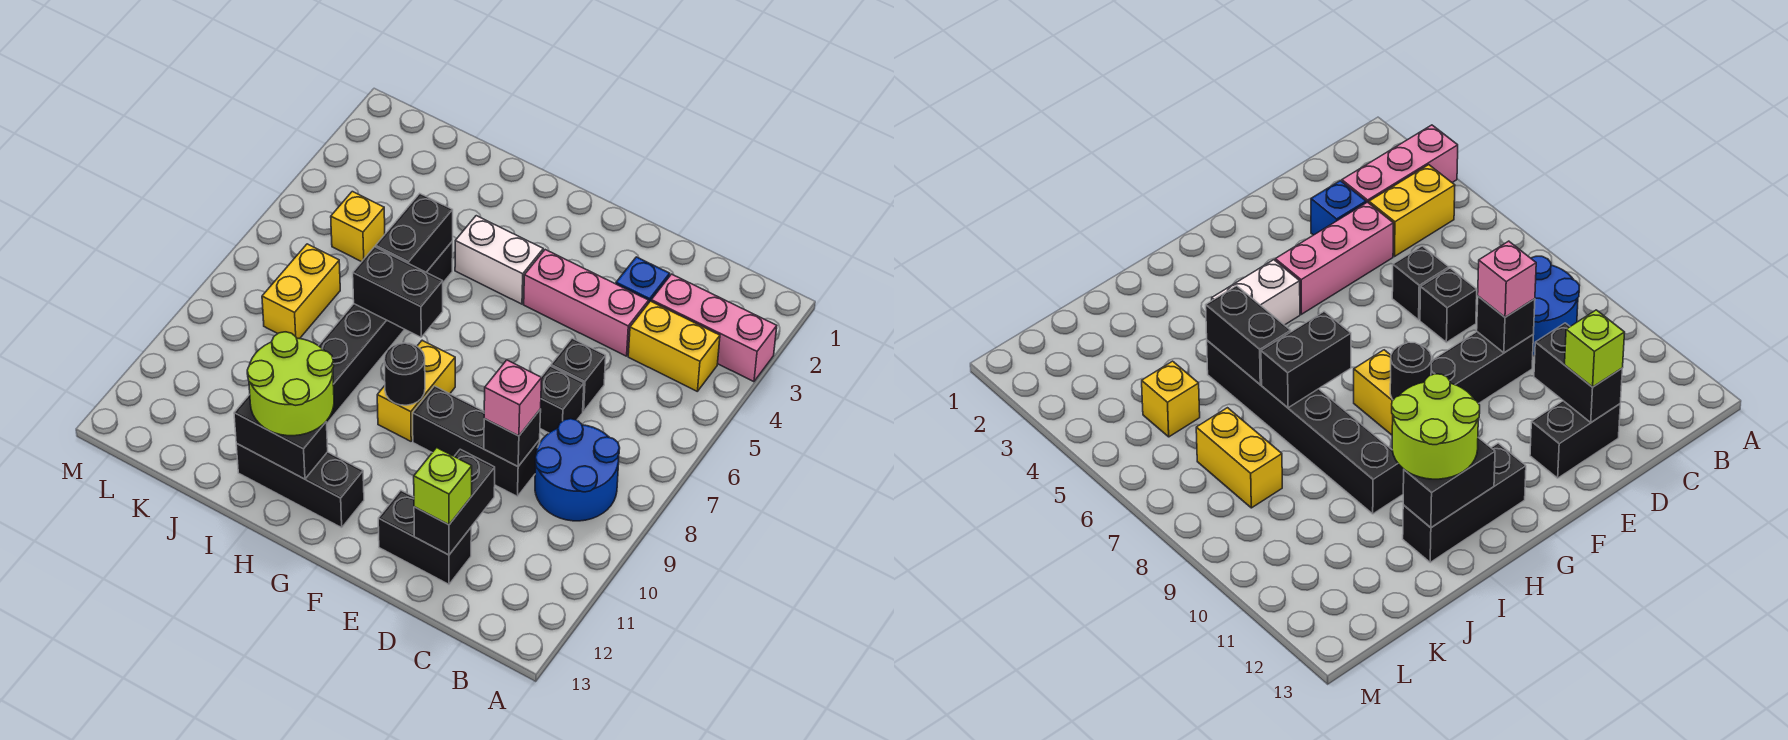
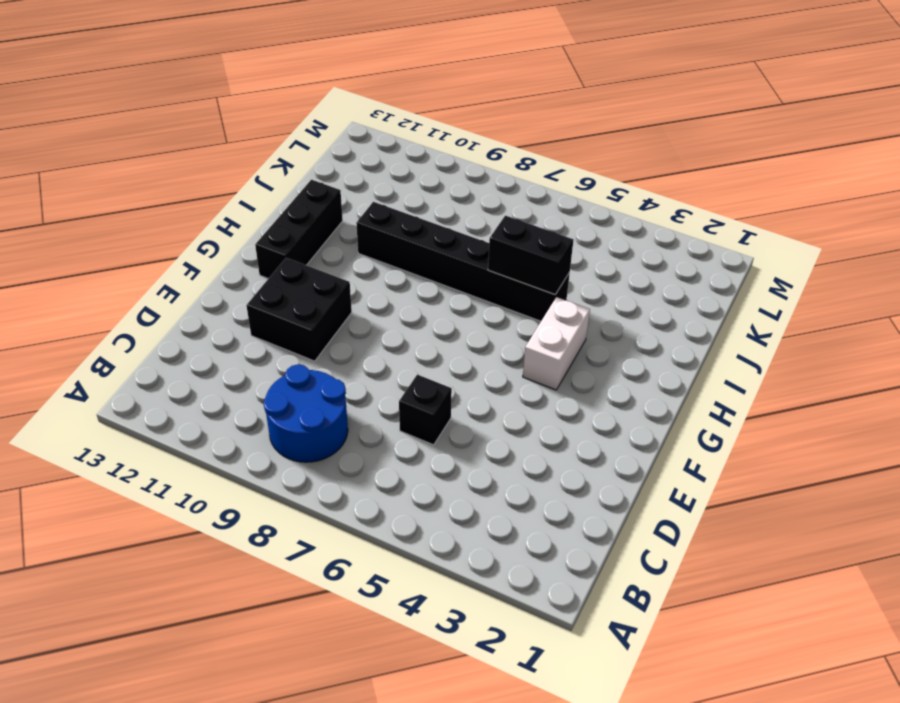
black brick E10:F11 level 1 -> none
none -> pink brick A3:C3 level 1
none -> yellow brick B4:C4 level 1
none -> blue brick D3 level 1

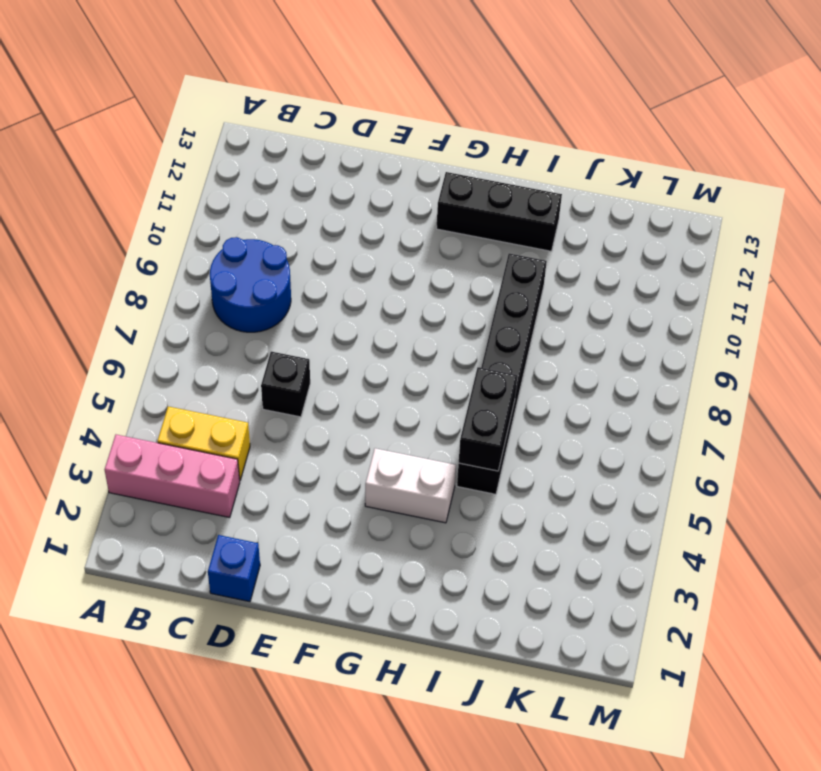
blue brick D1 level 1 -> blue brick D3 level 1
none -> pink brick D4:F4 level 1
none -> black brick D7 level 1
none -> black brick D9:F9 level 1

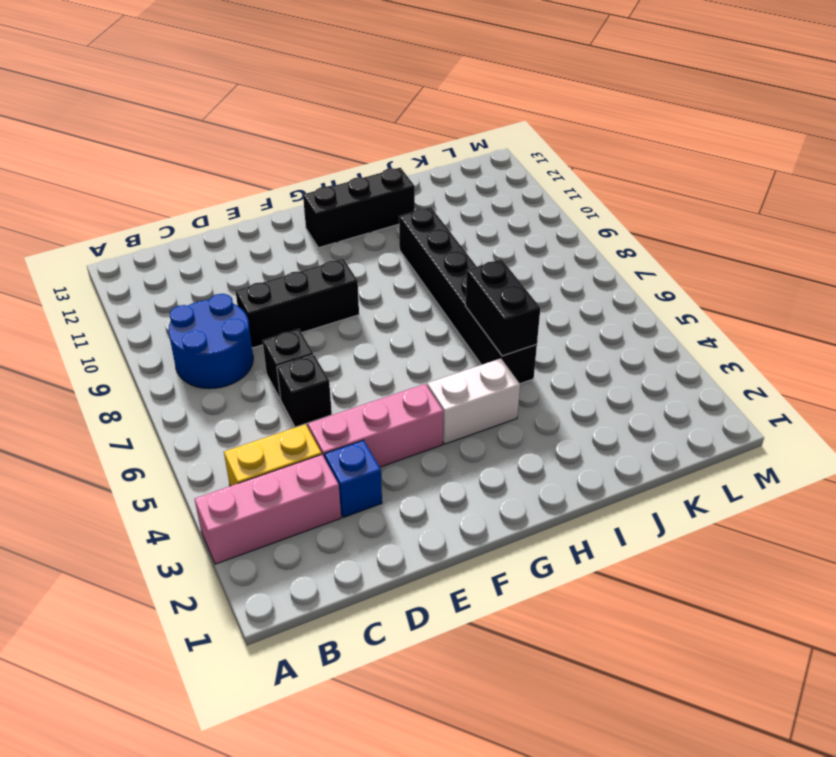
none -> black brick D12:E12 level 1
none -> yellow brick G8:G9 level 1
none -> yellow brick K5 level 1

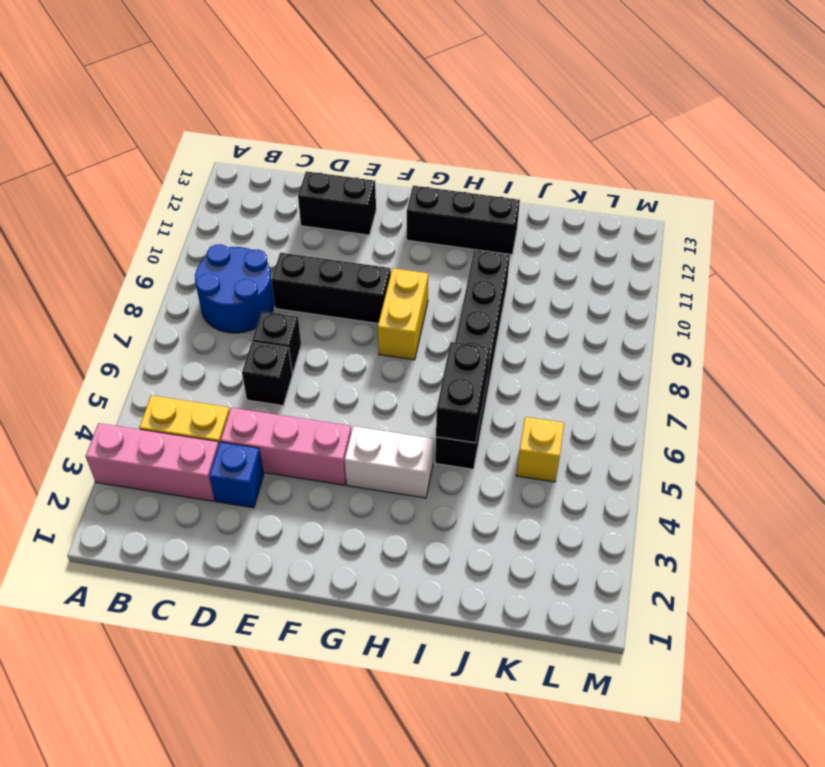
none -> yellow brick K7:K8 level 1
none -> black brick D9 level 2
none -> black brick D11:D12 level 2

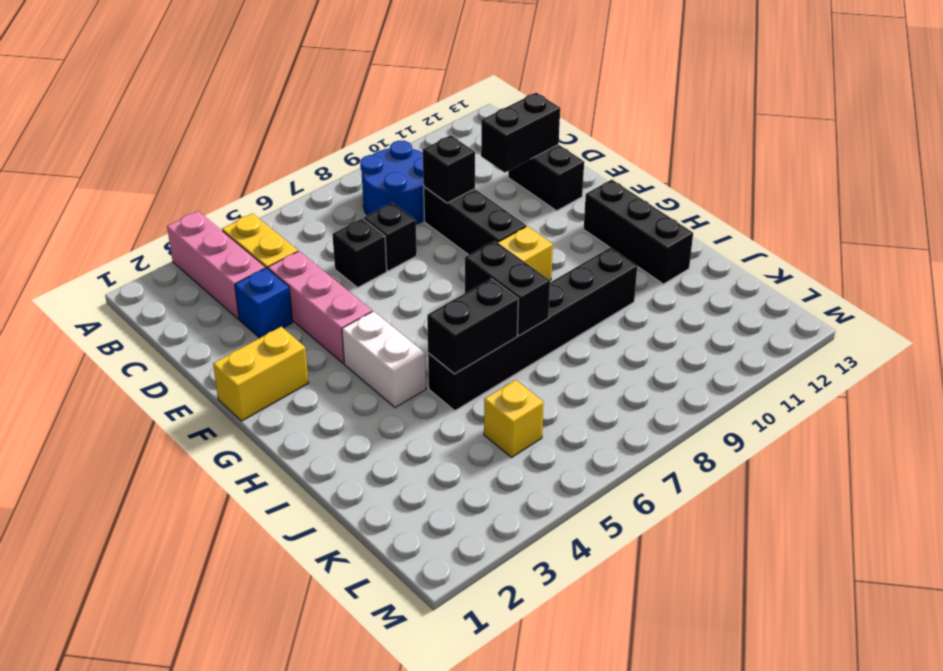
yellow brick F1:F2 level 1 -> yellow brick K7:K8 level 1
none -> black round brick G9 level 2
none -> black brick H12:I12 level 2
none -> pink brick D9 level 3

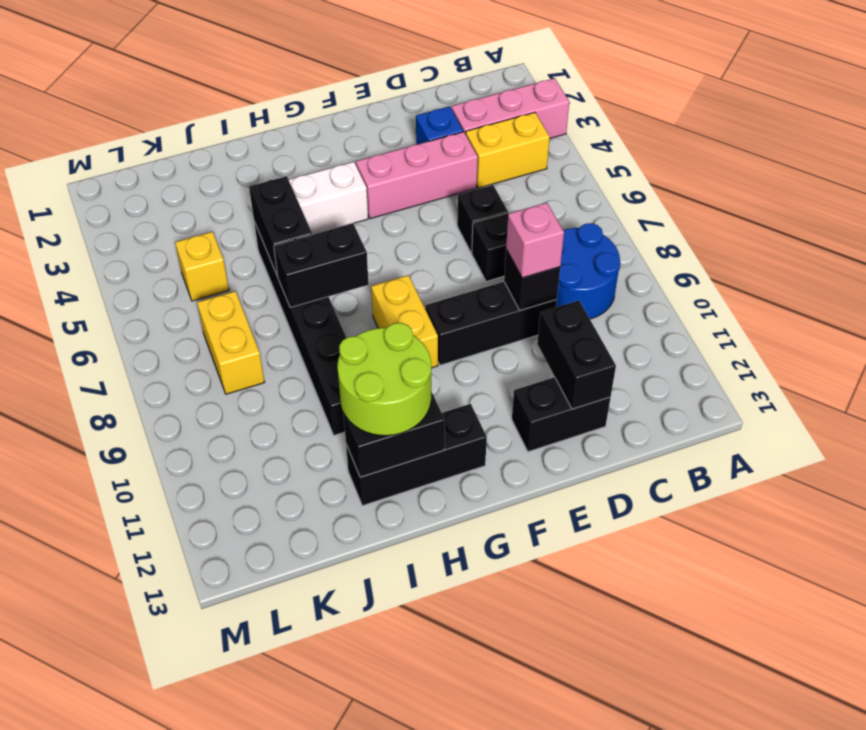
none -> black round brick G9 level 2
none -> lime brick D12 level 3

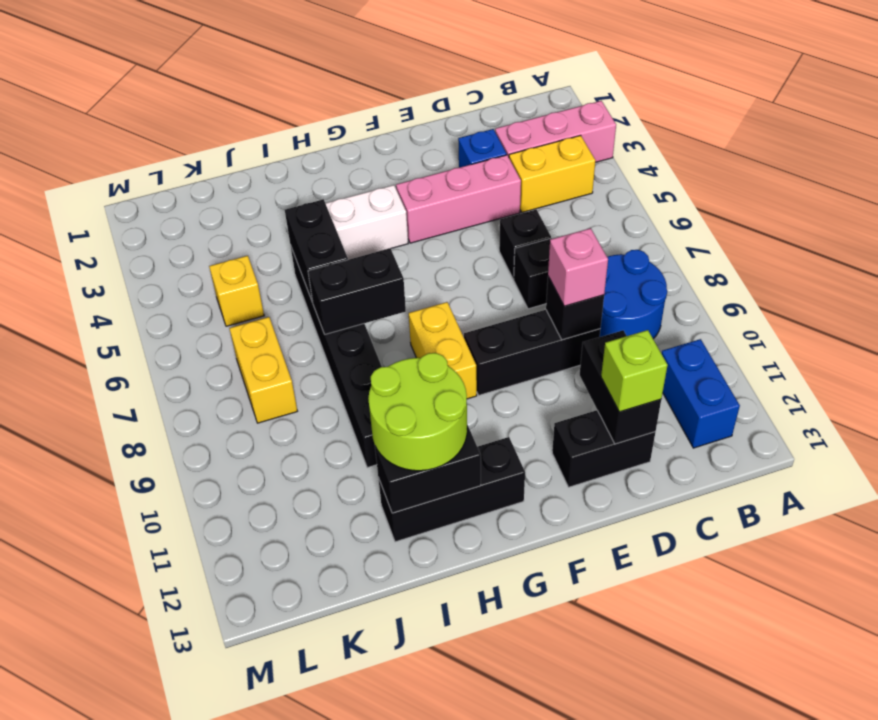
blue brick B11:B12 level 1 -> none
none -> black round brick G9 level 2

